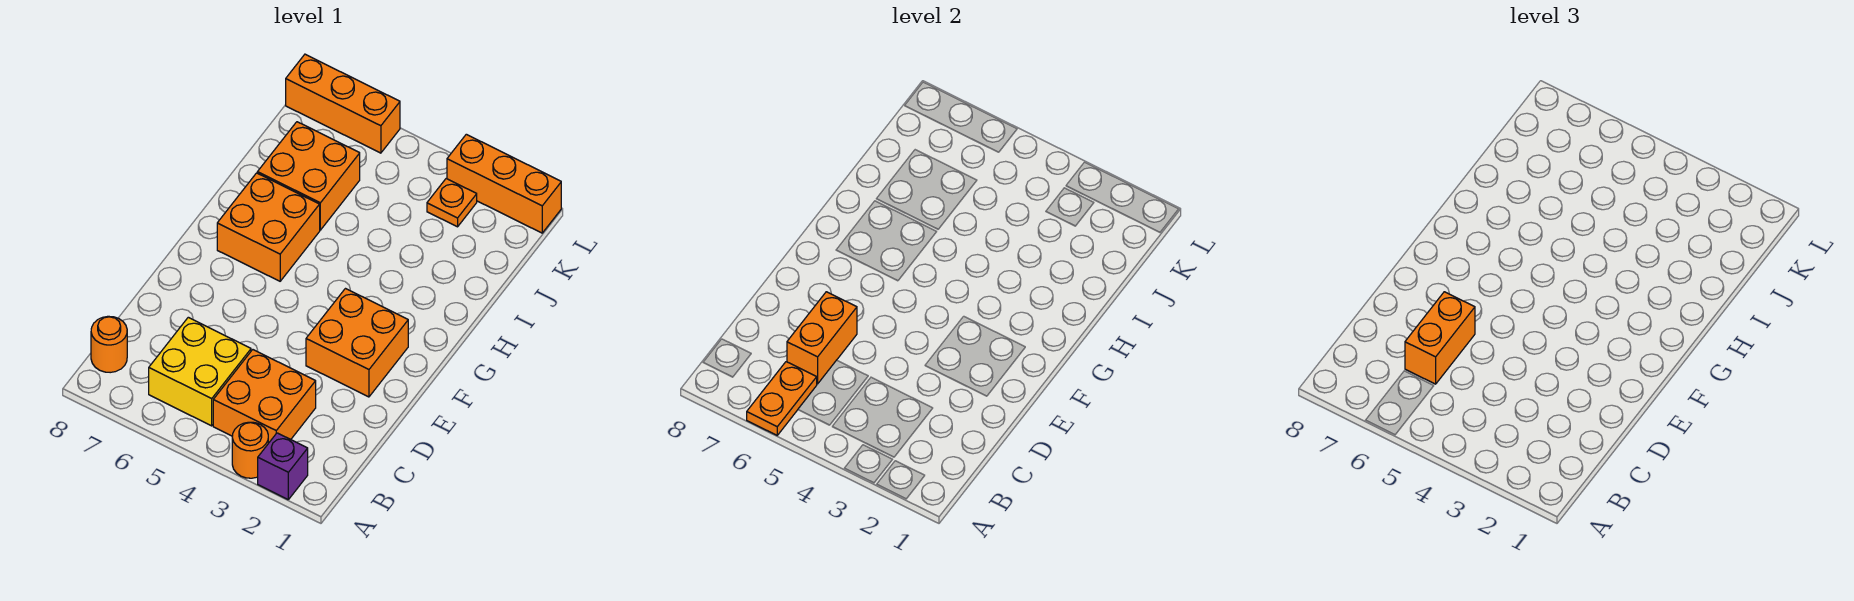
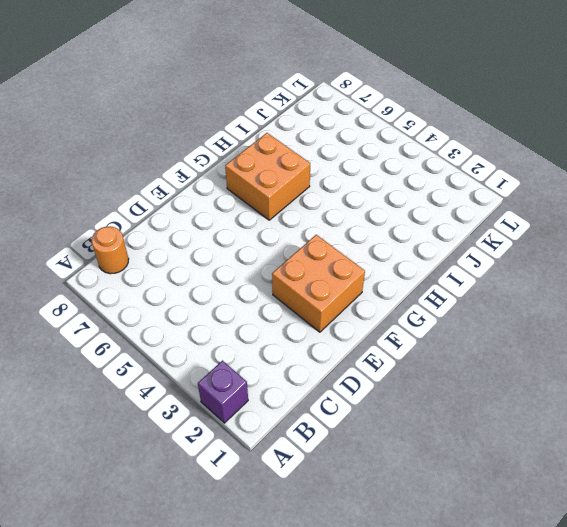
none -> orange round brick A3 level 1
none -> orange brick B3:C4 level 1
none -> yellow brick B5:C6 level 1

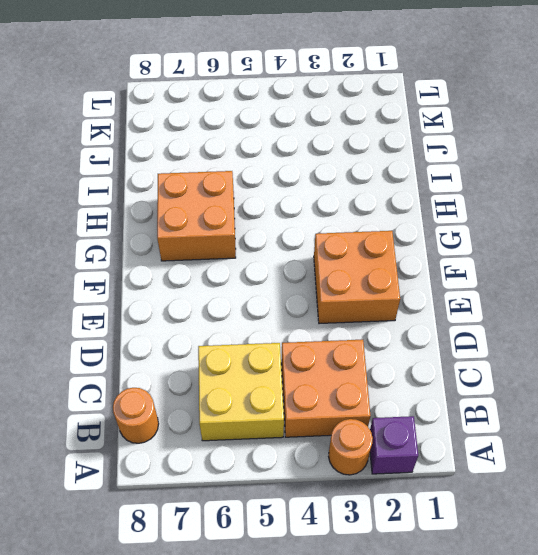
none -> orange brick I6:J7 level 1
none -> orange plate K3 level 1
none -> orange brick L1:L3 level 1

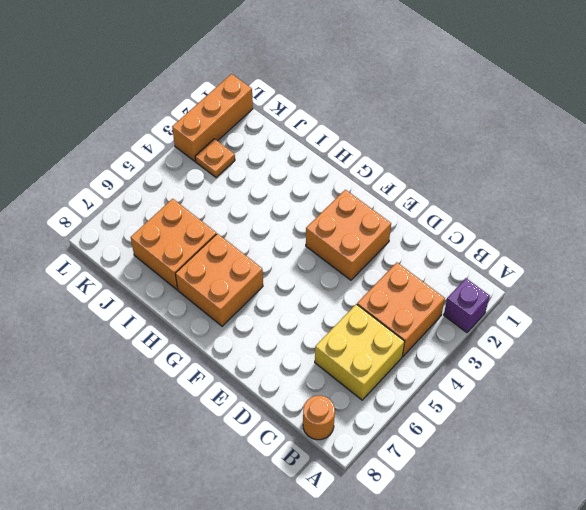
none -> orange round brick A3 level 1
none -> orange brick L6:L8 level 1
none -> orange plate A6:B6 level 2

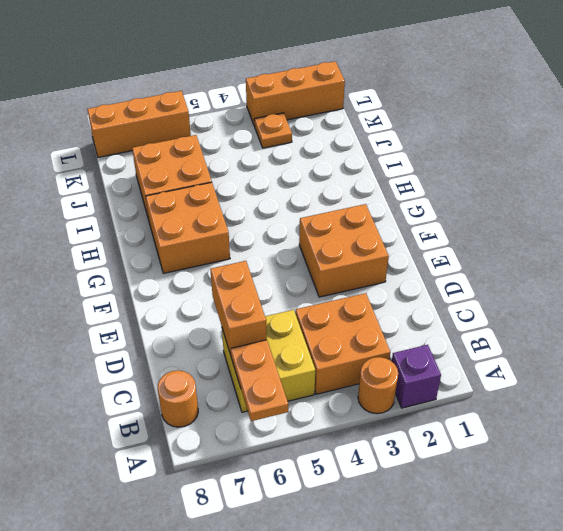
none -> orange brick C6:D6 level 3

